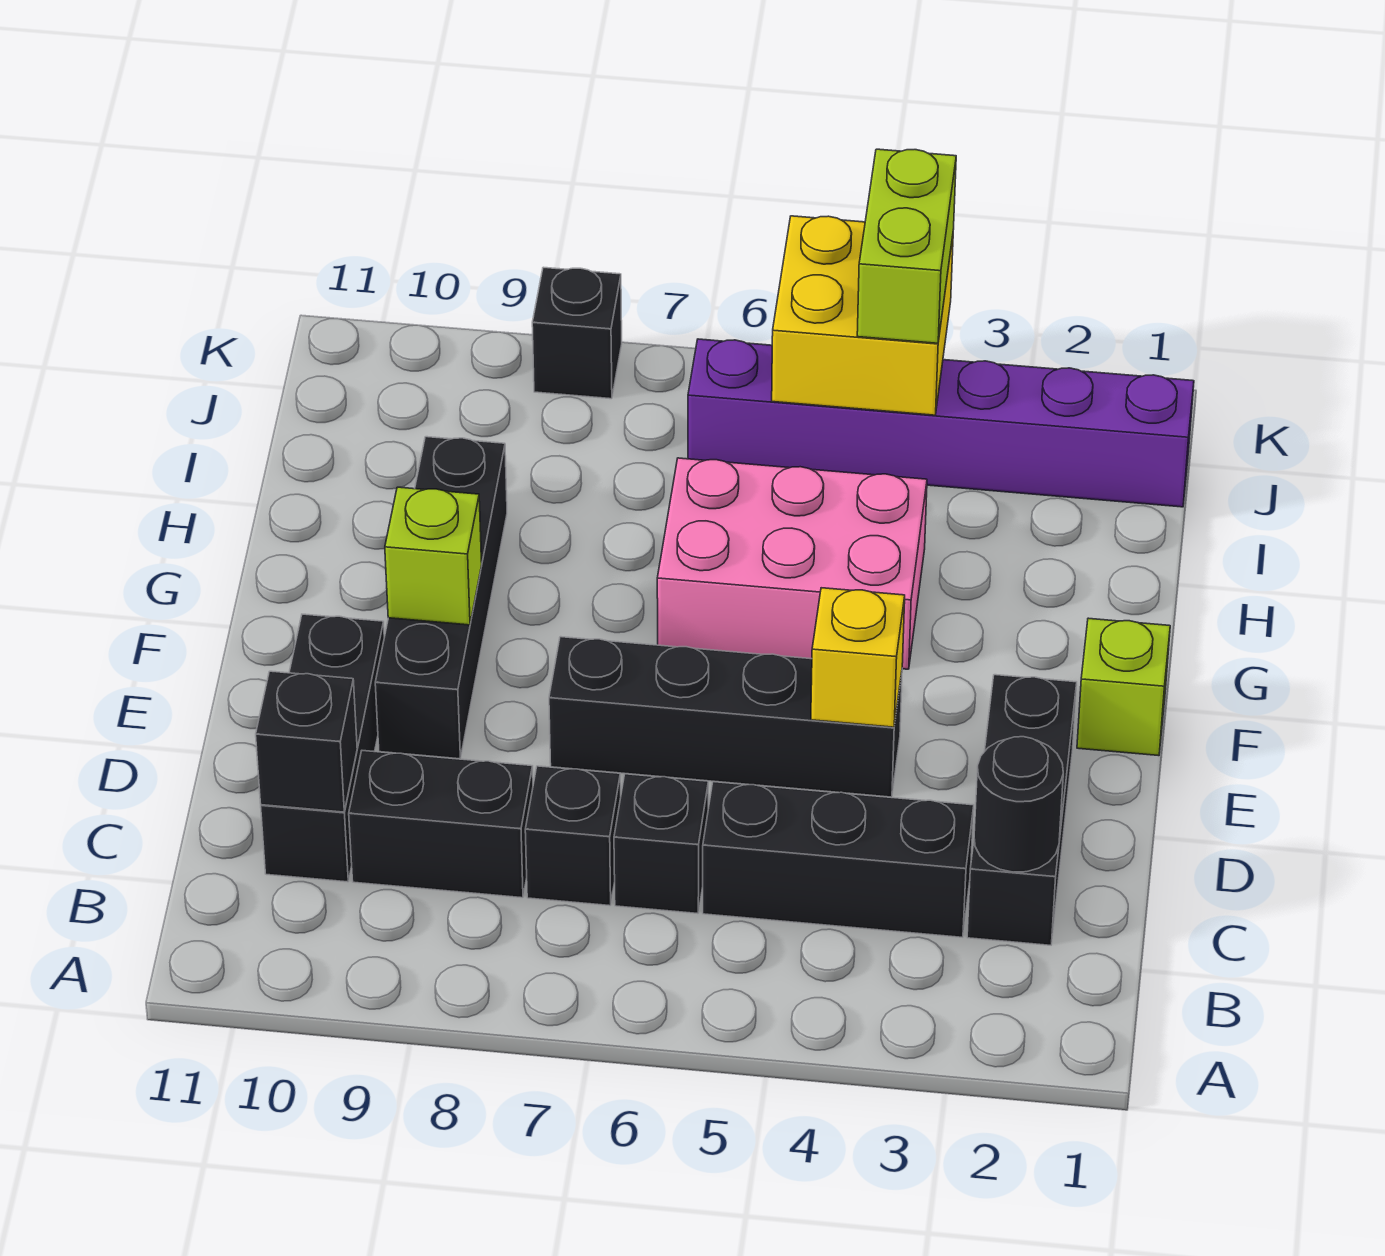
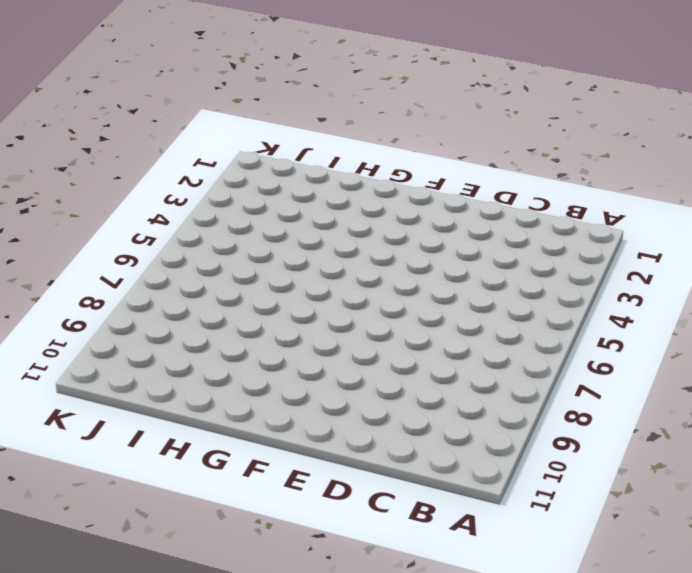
none -> black brick C2:E2 level 1
none -> black brick C3:C5 level 1
none -> black brick C6 level 1

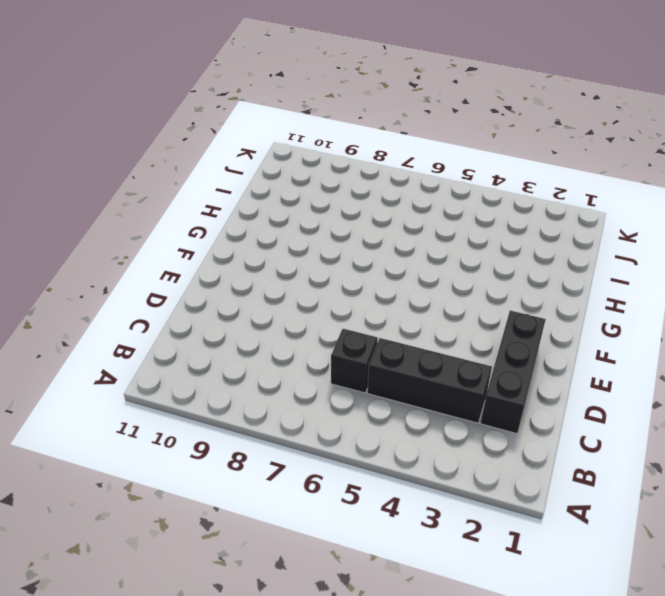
none -> black brick C7 level 1
none -> black brick C8:C9 level 1
none -> black brick C10:E10 level 1

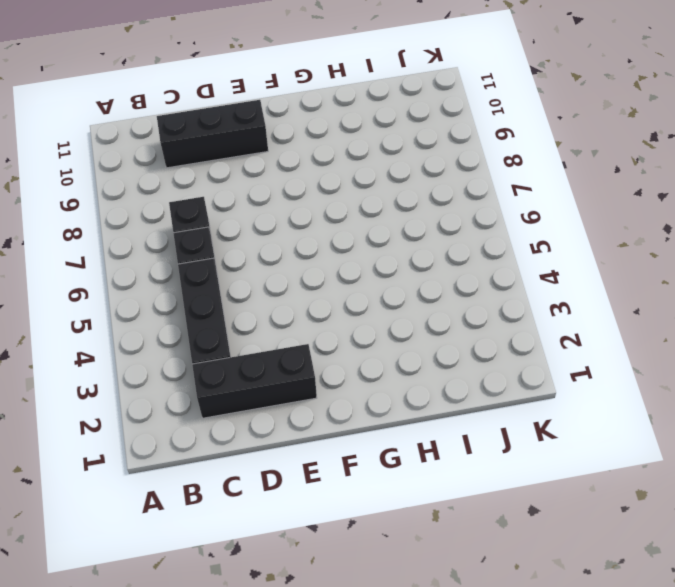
none -> black brick C8:C9 level 1
none -> black brick E4:E7 level 1
none -> black brick E9:H9 level 1

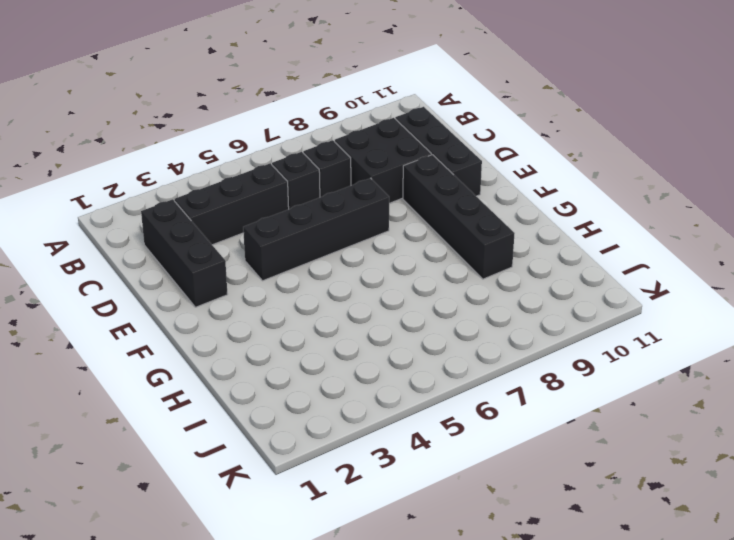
black brick C8:D9 level 1 -> black brick C8:C9 level 1
none -> lime brick F1 level 1
none -> pink brick G4:H6 level 1
none -> purple brick J1:J6 level 1

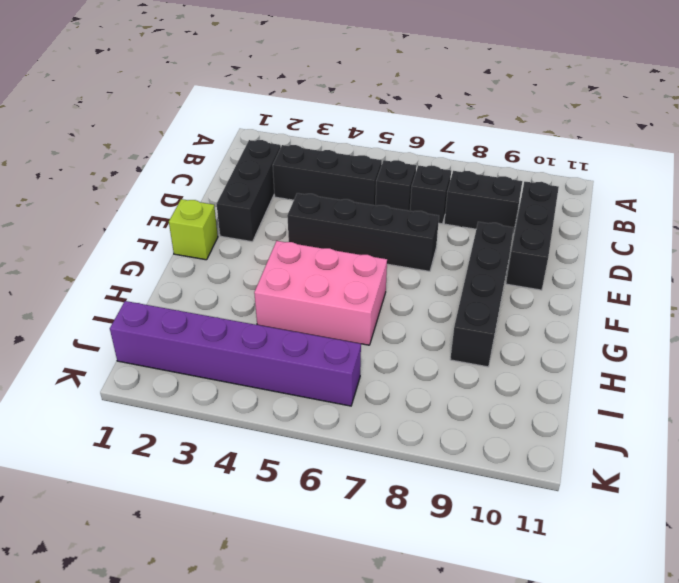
none -> black brick K8 level 1
none -> black round brick C2 level 2
none -> black brick C10 level 2

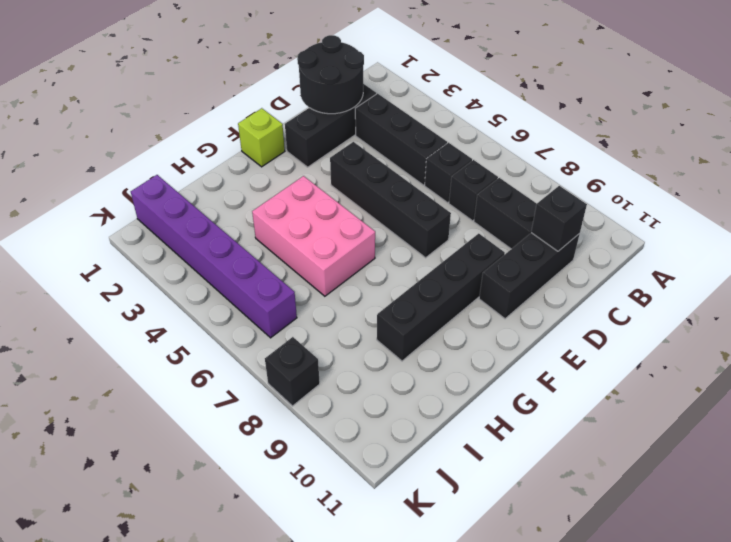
black round brick C1:D2 level 2 -> black round brick C2 level 2
none -> yellow brick E4 level 2
none -> lime brick F9 level 2
none -> yellow brick J4:K5 level 2

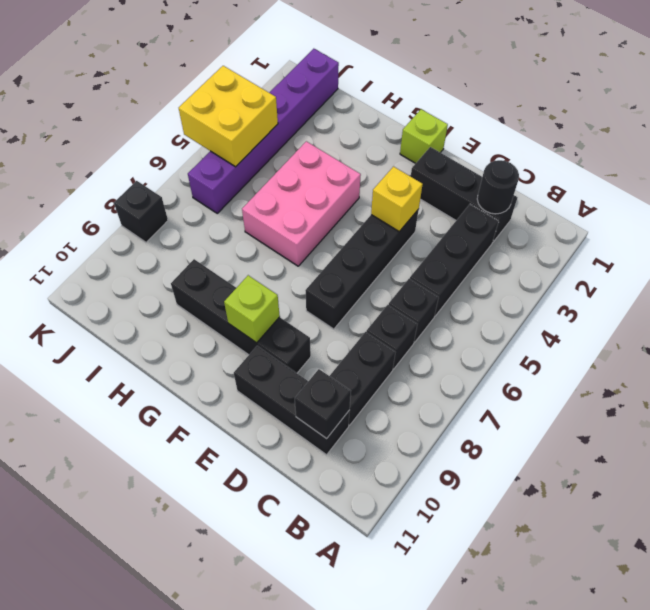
none -> lime brick J4:K4 level 3

